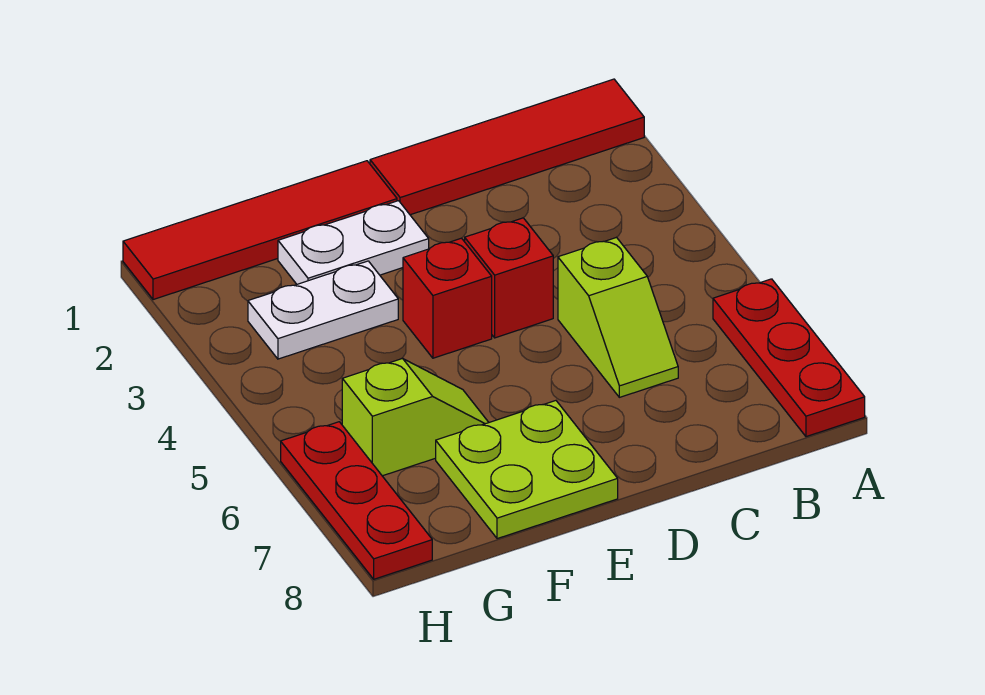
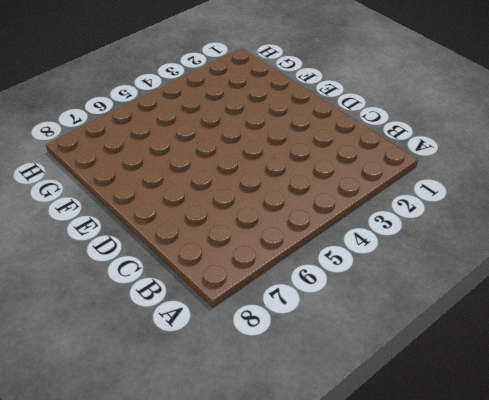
none -> red tile A1:D1 level 1
none -> red plate A6:A8 level 1

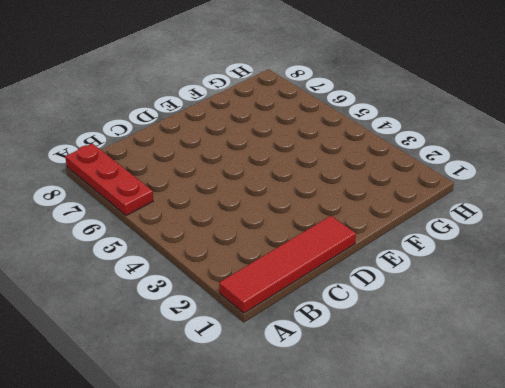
none -> lime slope C5:C6 level 1 top 5
none -> red brick D4 level 1

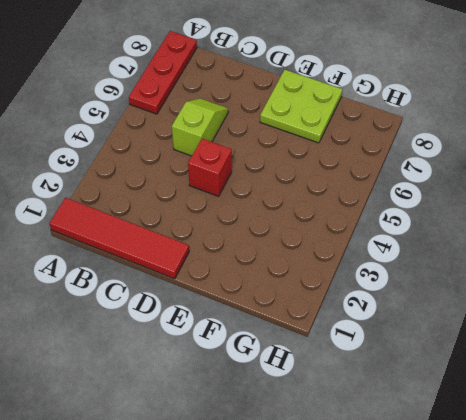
none -> red tile E1:H1 level 1
none -> white plate E2:F2 level 1

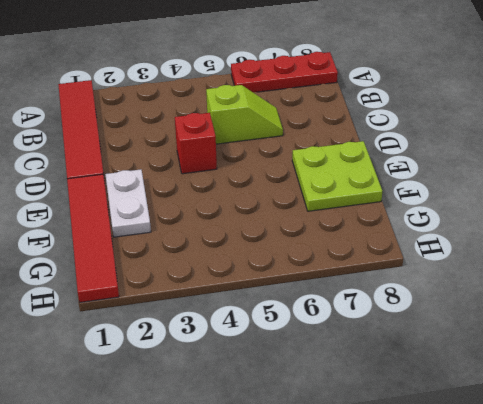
none -> red brick E4 level 1
none -> white plate F3:G3 level 1

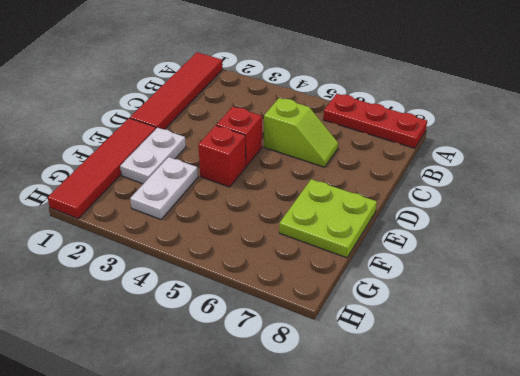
none -> lime slope F6:G6 level 1 top G
none -> red plate H6:H8 level 1

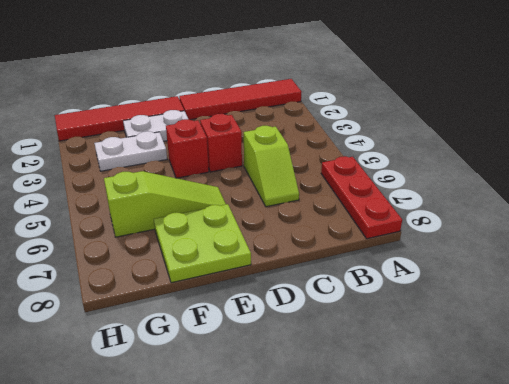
lime slope E6:G6 level 1 top G -> lime slope F6:G6 level 1 top G
none -> red plate H6:H8 level 1

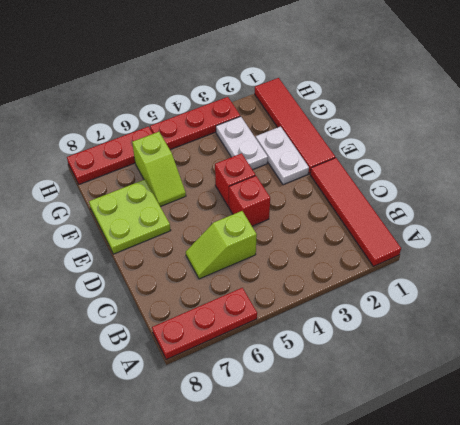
red plate H3:H5 level 1 -> none

